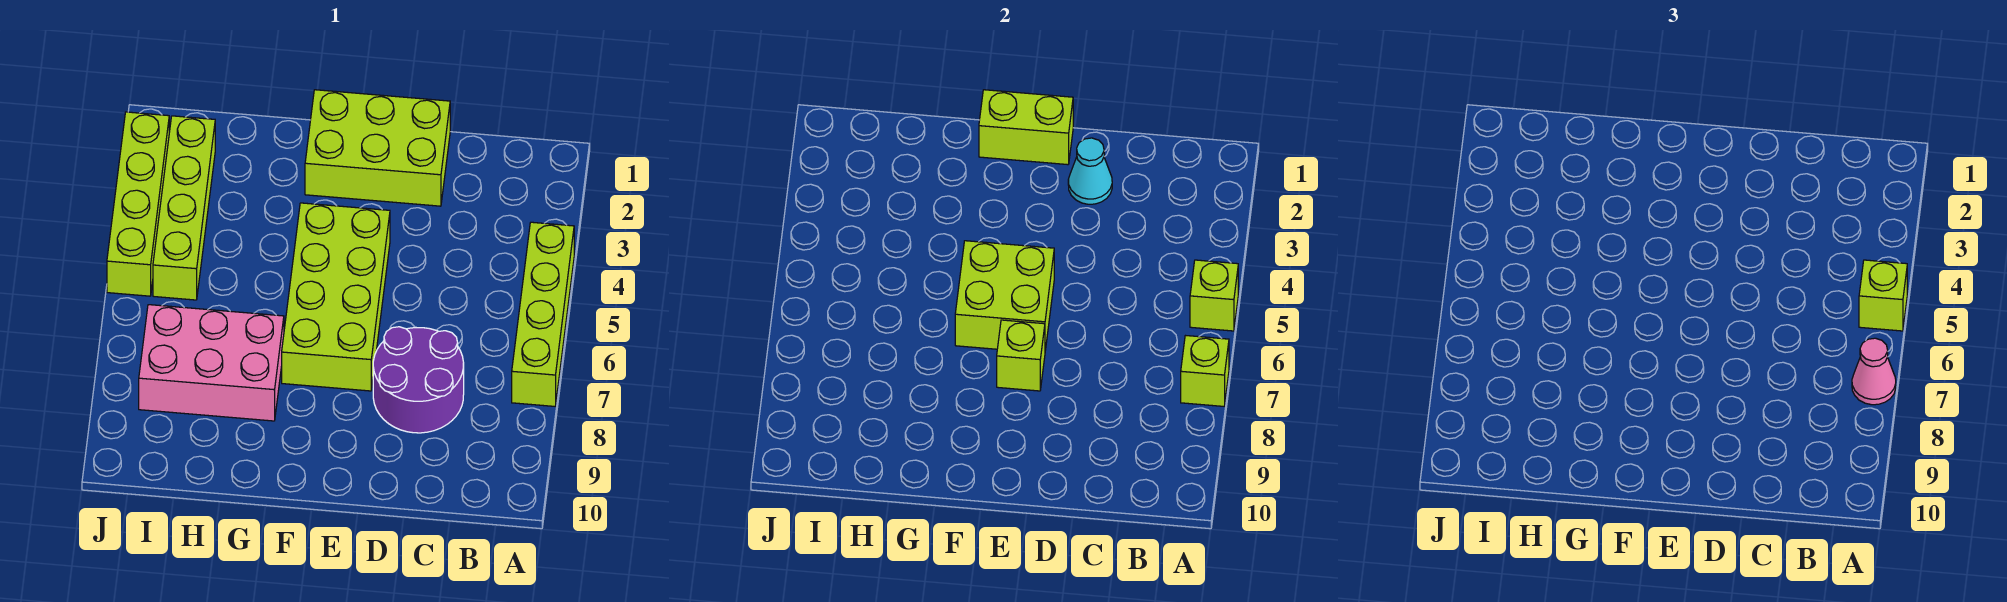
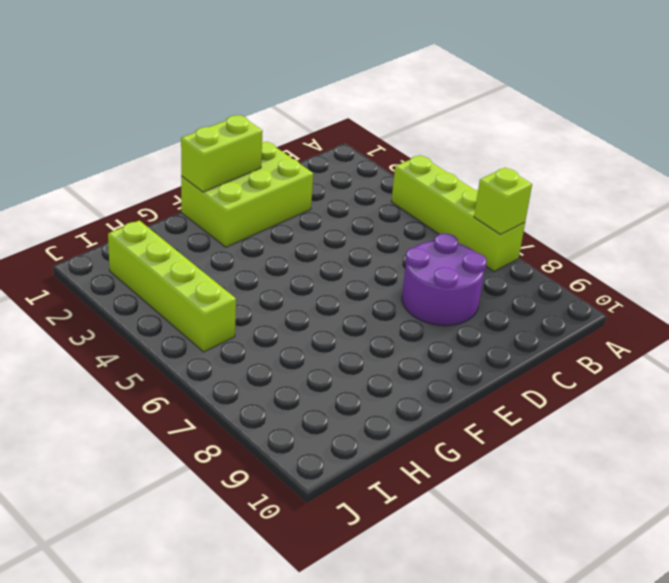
none -> lime brick E4:F7 level 1
none -> pink brick G7:I8 level 1
none -> lime brick J2:J5 level 1

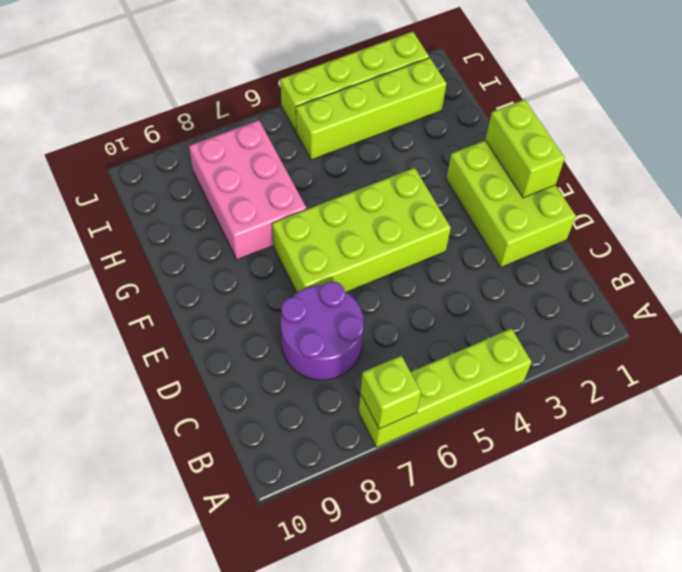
none -> lime brick A5 level 2
none -> cyan cone D2 level 2
none -> lime brick E5:F6 level 2

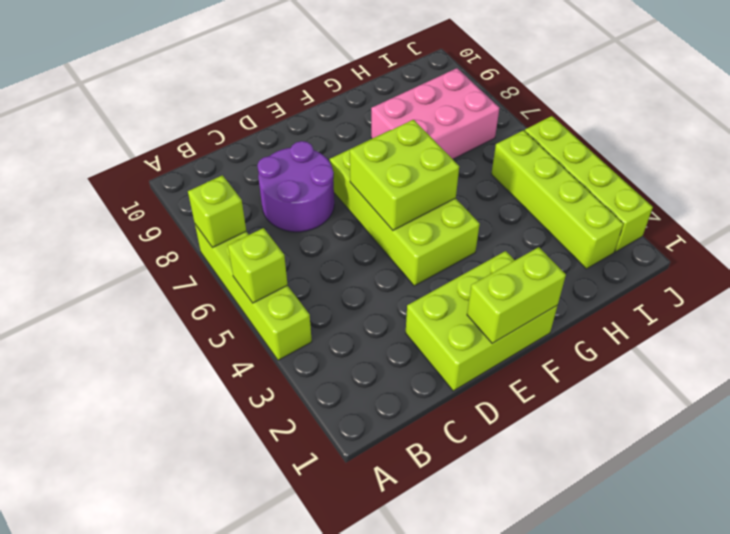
none -> cyan cone D2 level 2
none -> lime brick E7 level 2
none -> lime brick A5 level 3

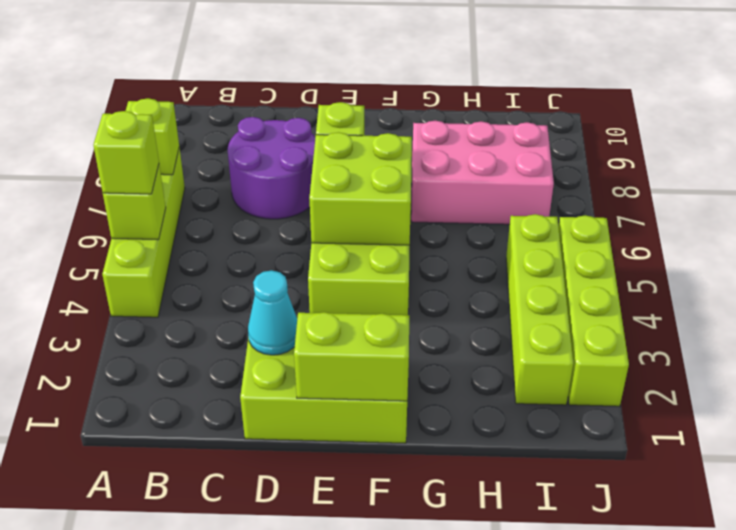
none -> pink cone A7 level 3

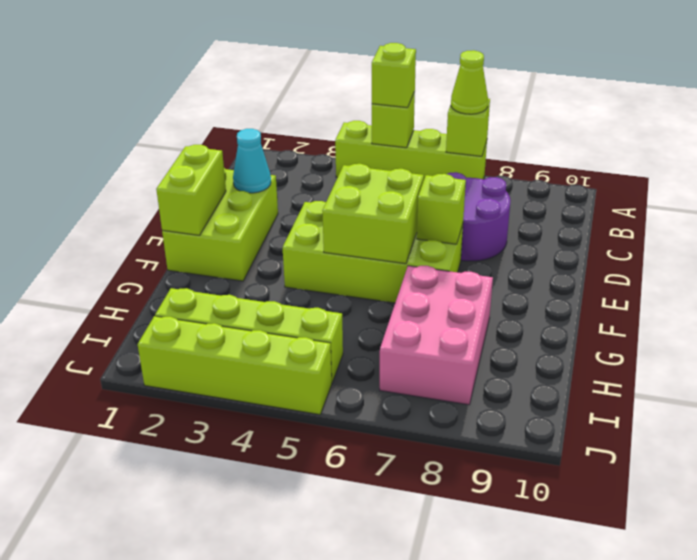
lime cone A7 level 3 -> pink cone A7 level 3

